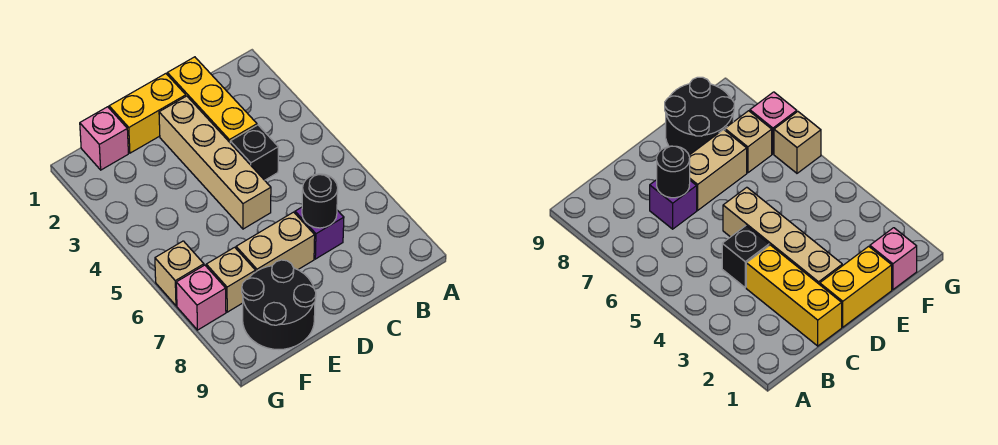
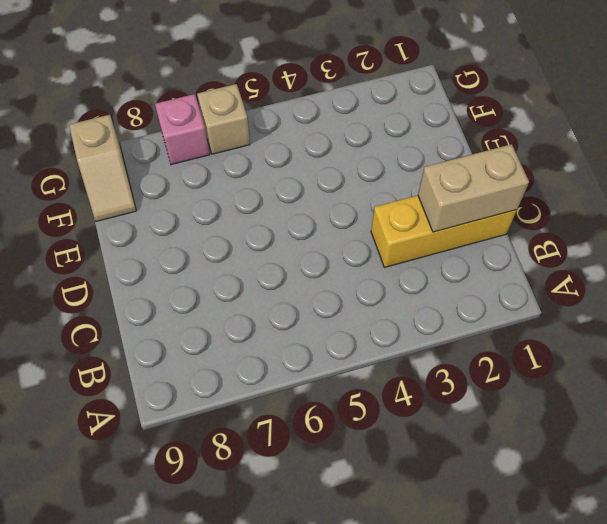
tan brick C1:C2 level 2 -> tan brick D7:E7 level 1
tan slope F9:G9 level 1 top G -> black round brick E8:F9 level 1
none -> black brick C4 level 1
none -> purple brick C7 level 1
none -> yellow brick D1:E1 level 1

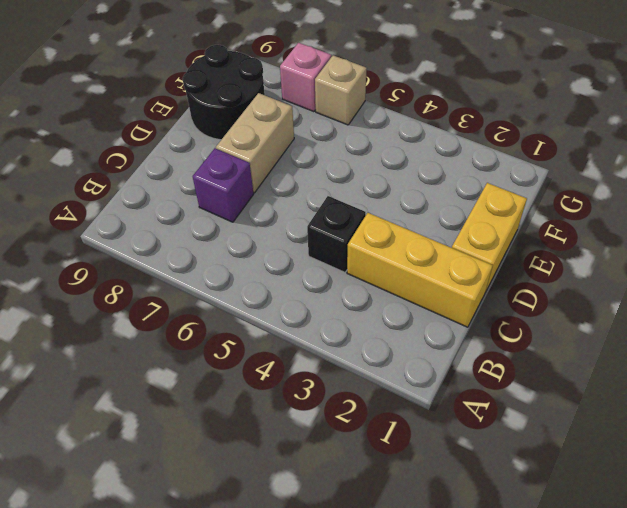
none -> tan brick D2:D5 level 1
none -> pink brick F1 level 1
none -> tan brick F7 level 1

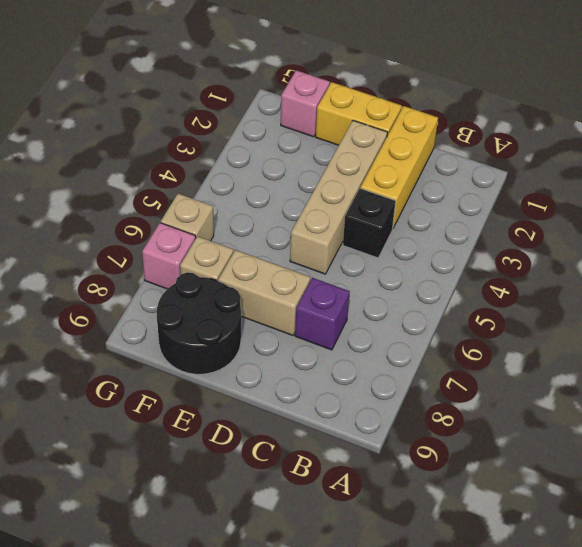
none -> black round brick C7 level 2

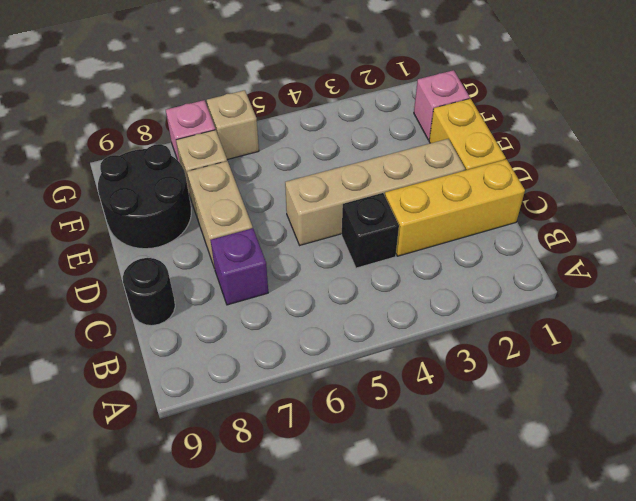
black round brick C9 level 1 -> black round brick C7 level 2

